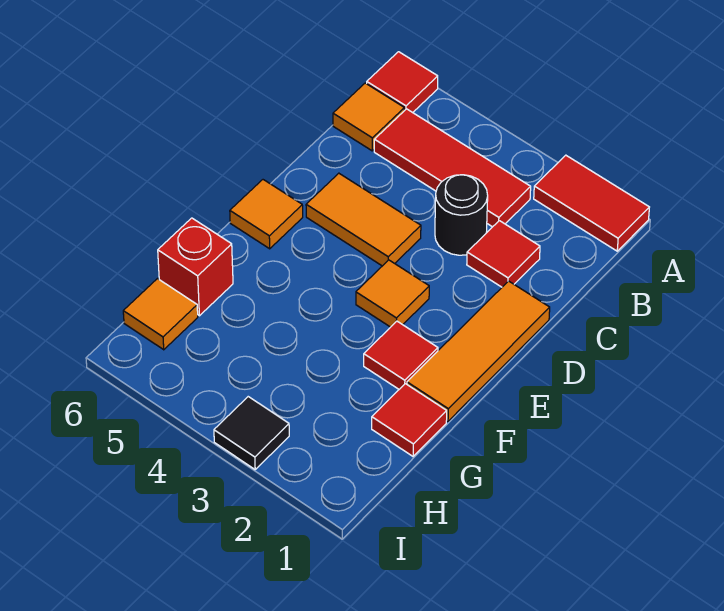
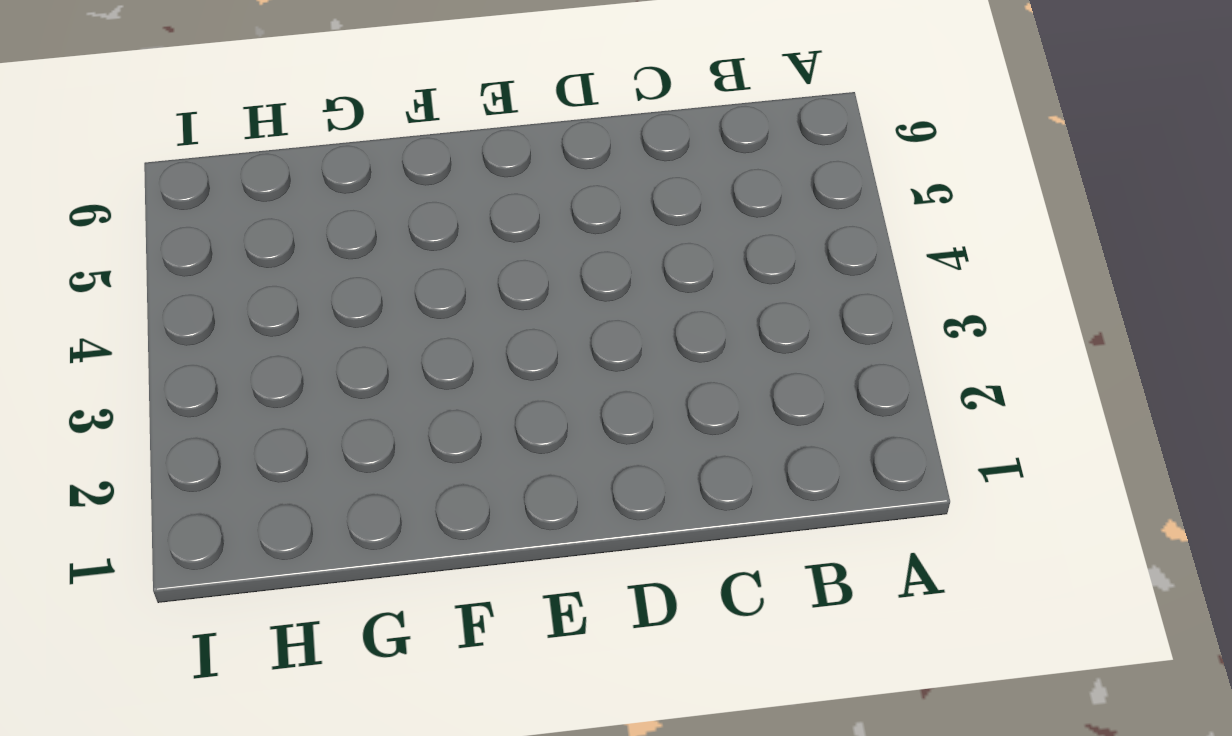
none -> red tile A1:A2 level 1
none -> red tile A6 level 1
none -> red tile B3:B5 level 1

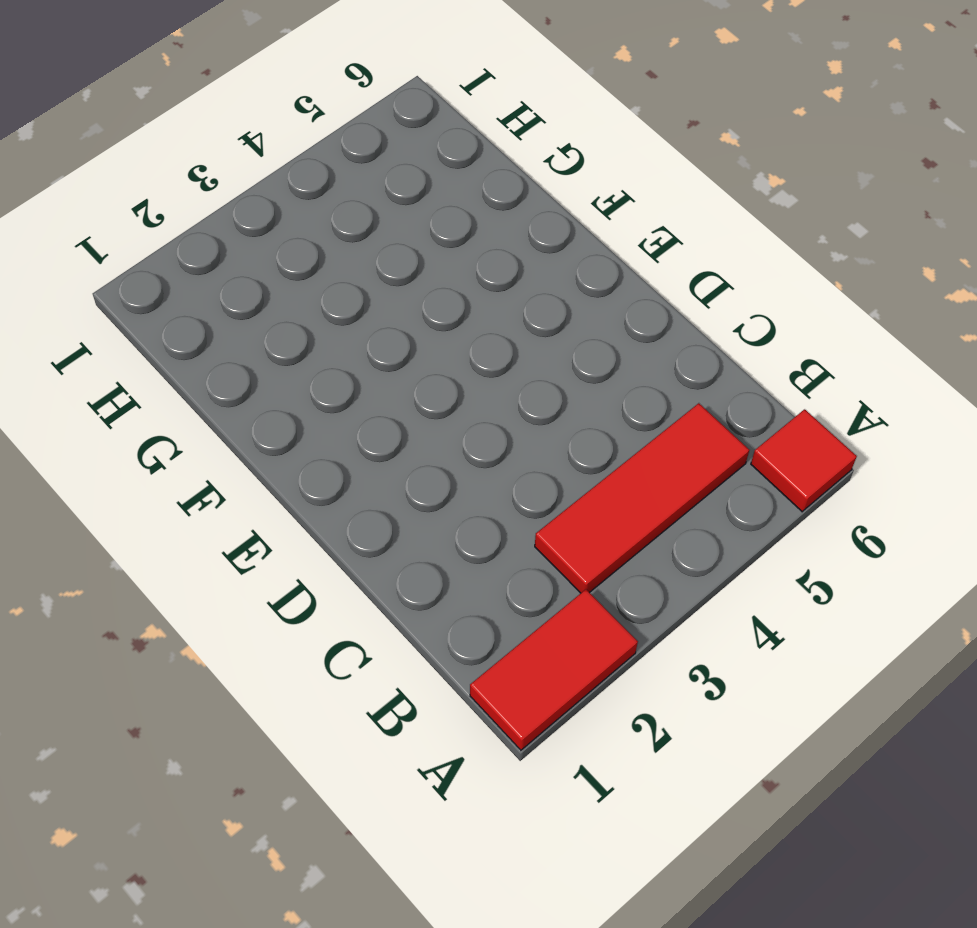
none -> orange tile B6 level 1
none -> red tile C2 level 1
none -> black round brick C3 level 1

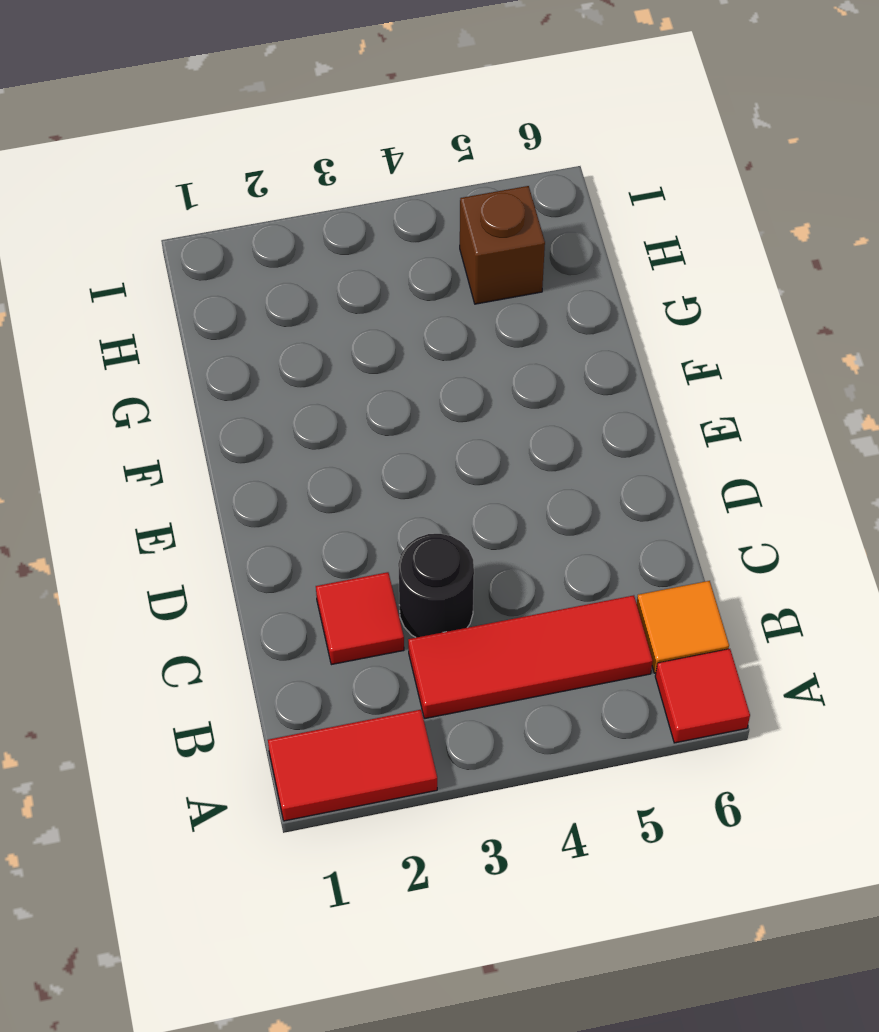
brown brick H5 level 1 -> none
none -> orange tile D1:F1 level 1
none -> orange tile D4:D5 level 1
none -> orange tile E3 level 1

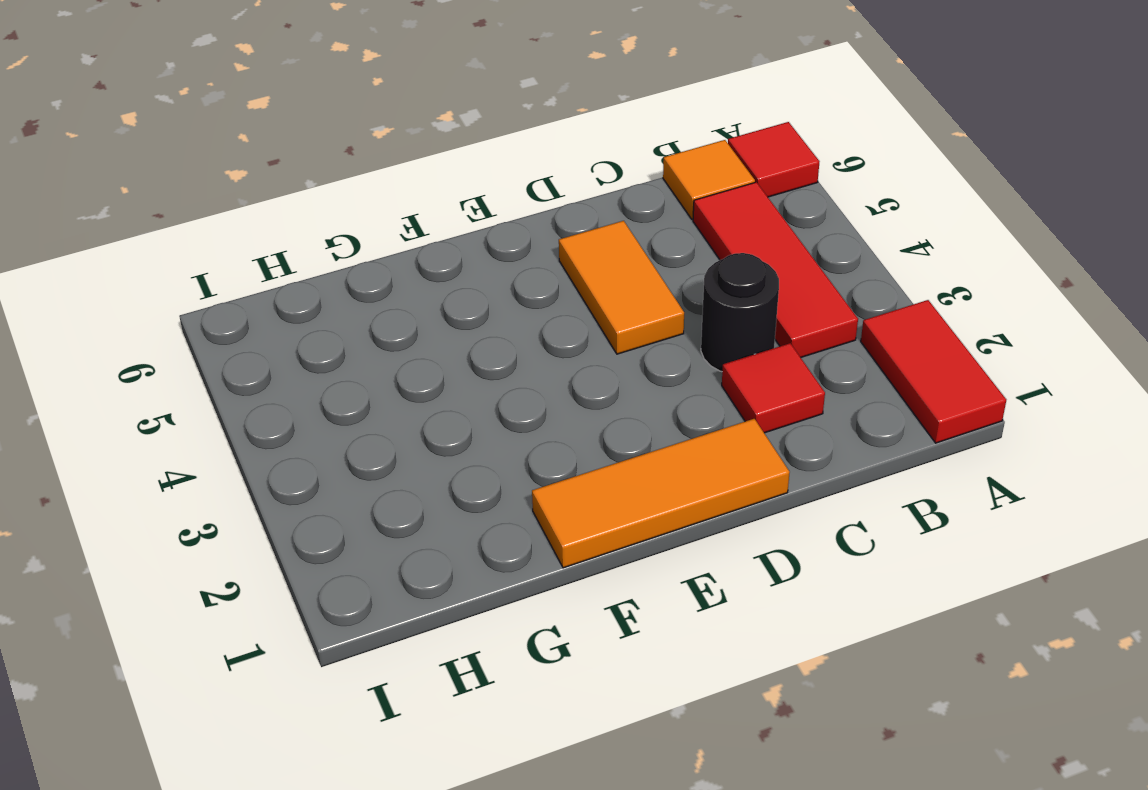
none -> orange tile E3 level 1
none -> orange tile E6 level 1
none -> red tile F2 level 1

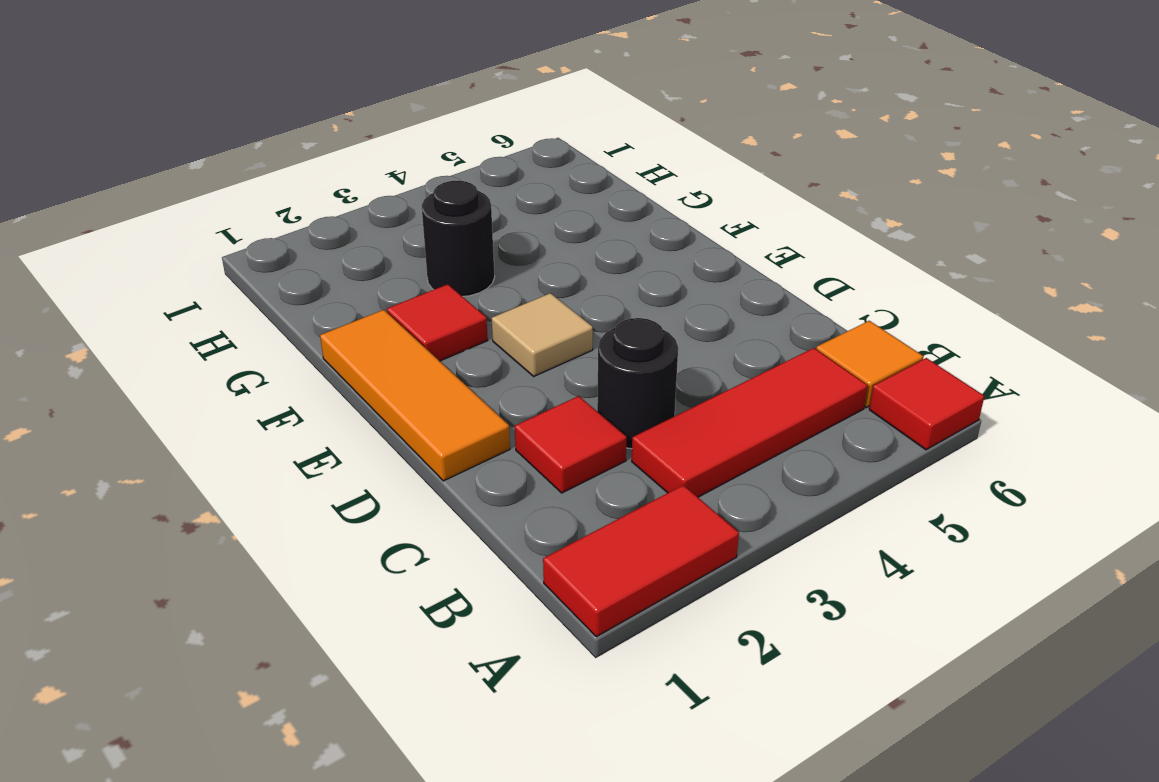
tan tile E3 level 1 -> orange tile E3 level 1
black round brick G3 level 1 -> none
none -> orange tile D4:D5 level 1
none -> orange tile E6 level 1
none -> red tile G1 level 1

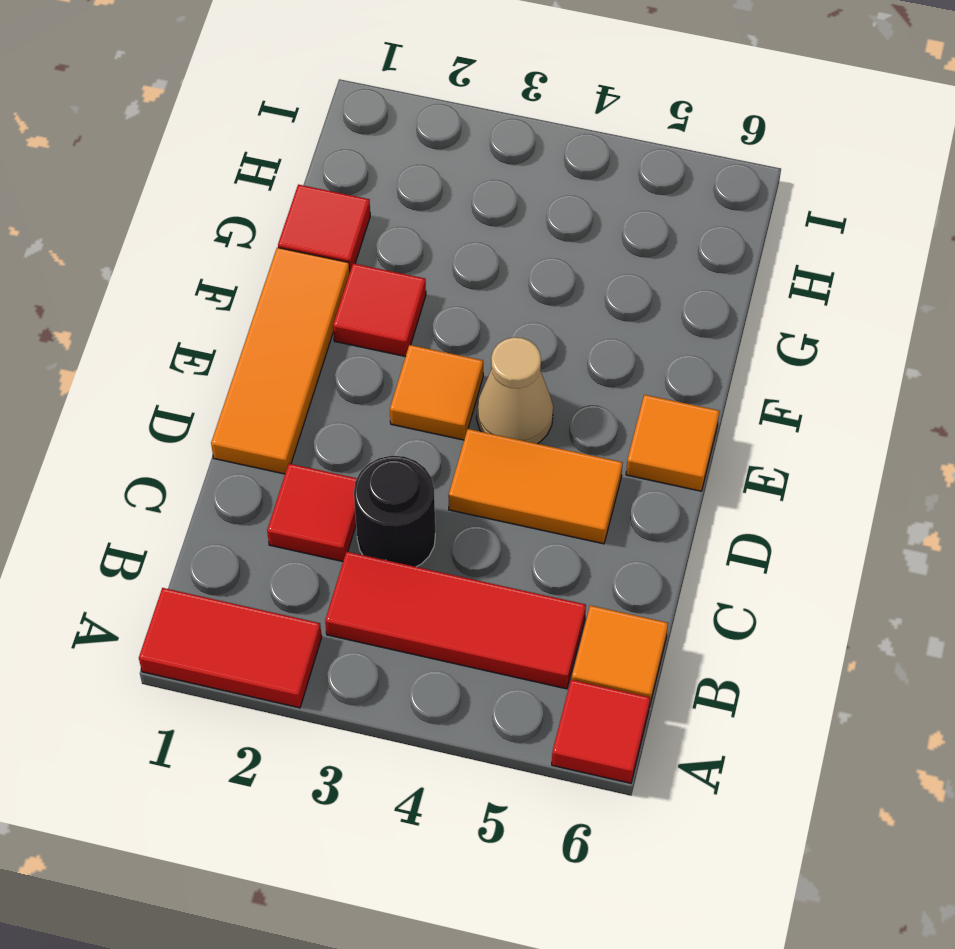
tan cone E4 level 1 -> none
none -> red brick G6 level 1
none -> orange tile H6 level 1
none -> black tile I3 level 1

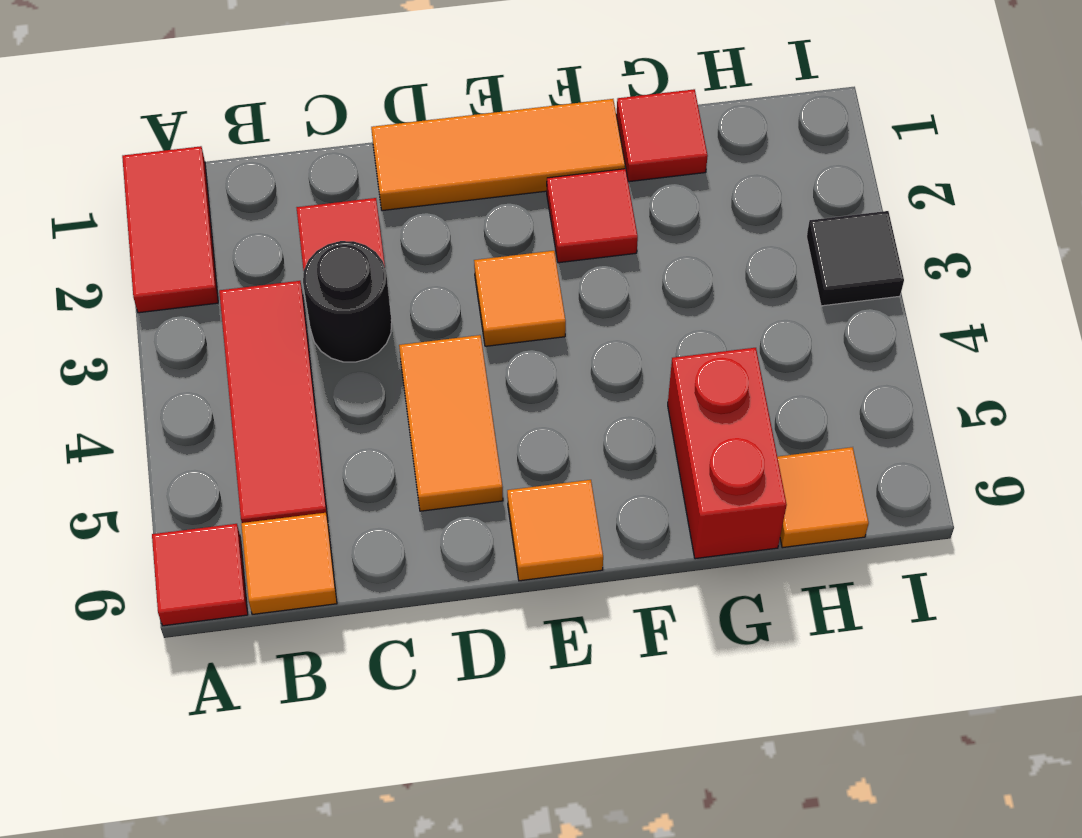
red brick G5:G6 level 1 -> red brick G6 level 1

